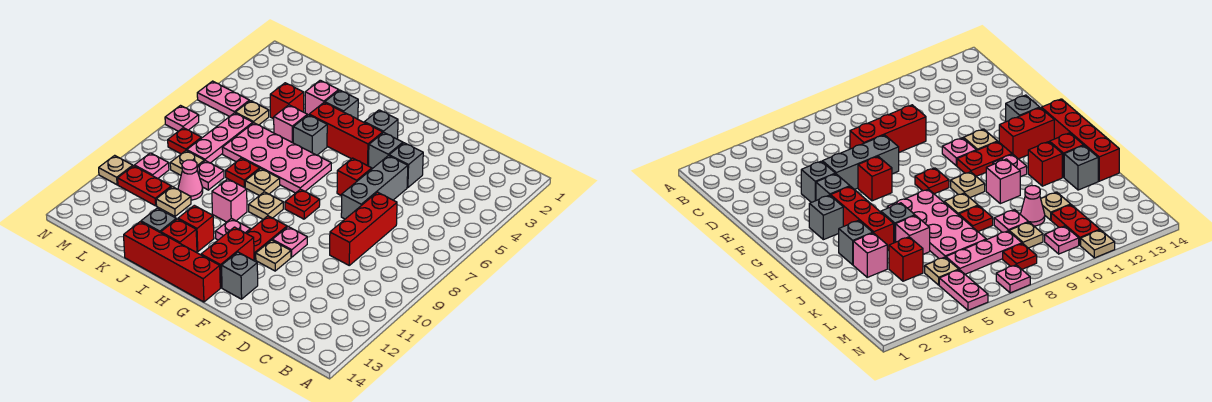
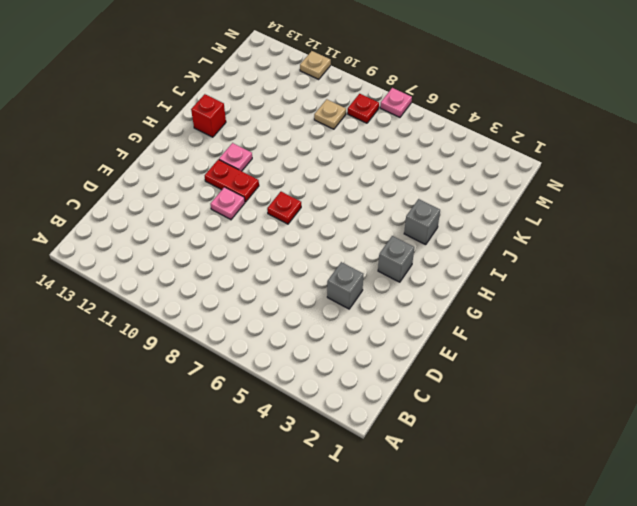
none -> red brick D7:D9 level 1
none -> grey brick E5:E7 level 1
none -> grey brick F4 level 1
none -> red brick F6 level 1

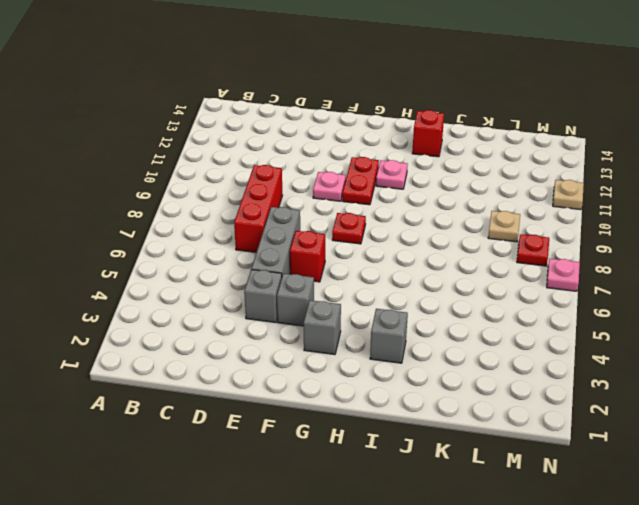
none -> tan plate F11 level 1
none -> grey brick F13 level 1
none -> red brick G4:I4 level 1
none -> red brick G12:G13 level 1

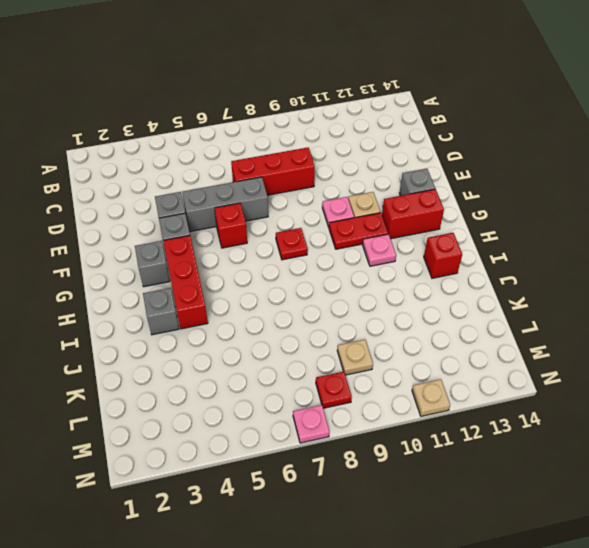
none -> red brick G14:J14 level 1
none -> pink plate H6:K7 level 1
none -> tan plate H9 level 1
none -> grey brick I5 level 1

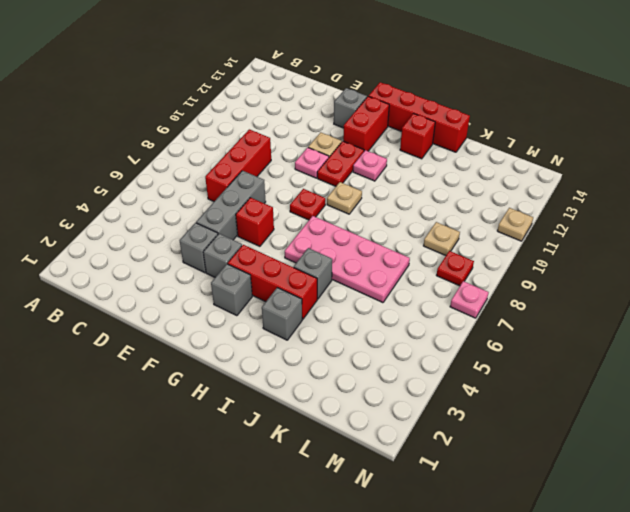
none -> tan plate I8 level 1
none -> pink brick I10 level 1
none -> red brick I12 level 1
none -> pink brick J3 level 1

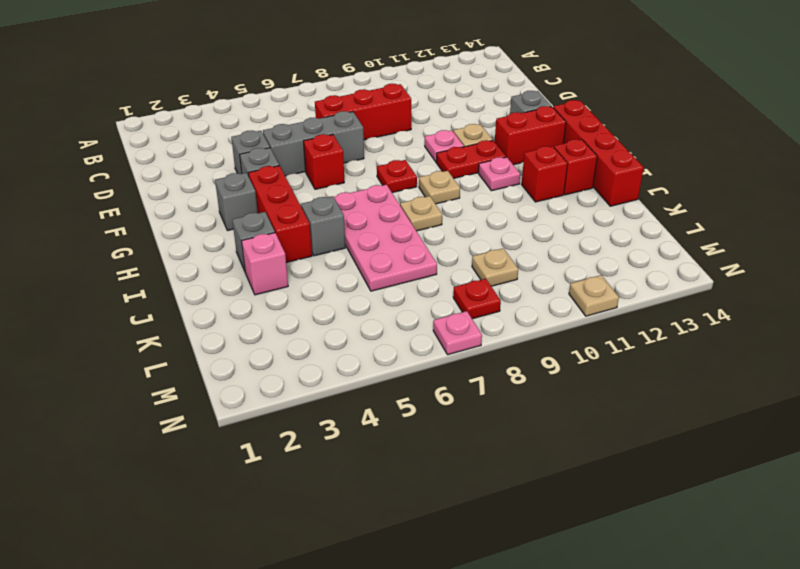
none -> pink brick I10 level 1
none -> pink brick J5 level 1
none -> red plate J8 level 1
none -> grey brick J13 level 1

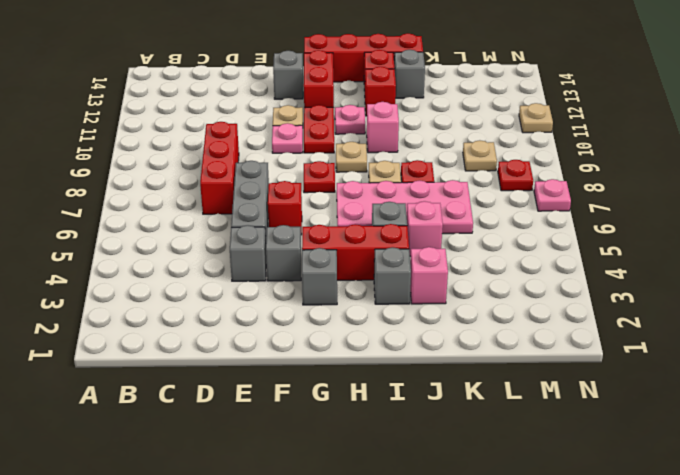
none -> red brick K4 level 1
none -> pink plate K9 level 1
none -> pink cone K10 level 1
none -> tan plate K11 level 1

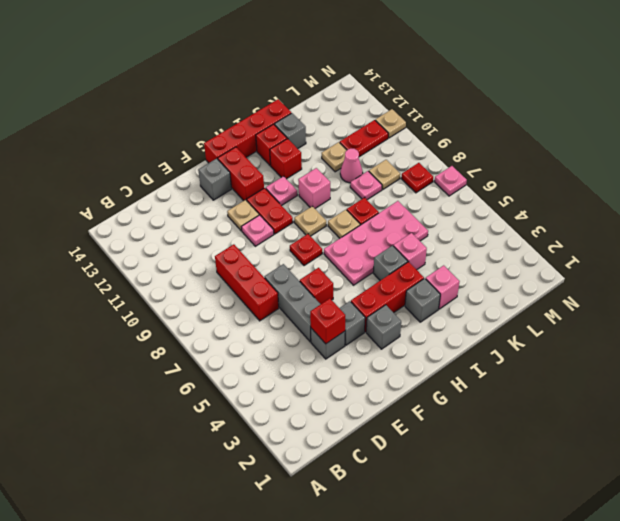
red brick E4 level 2 -> red brick K4 level 1
none -> tan plate L5 level 1
none -> pink plate L6:L8 level 1
none -> pink plate M5:N5 level 1
none -> pink plate M10 level 1

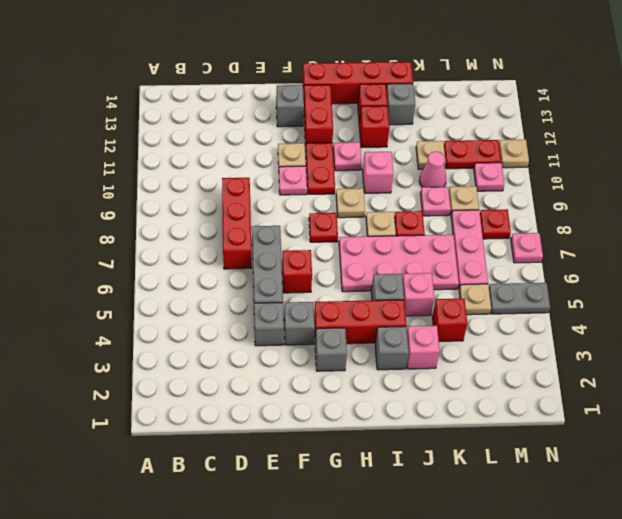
grey plate M5:N5 level 1 -> pink plate M5:N5 level 1

